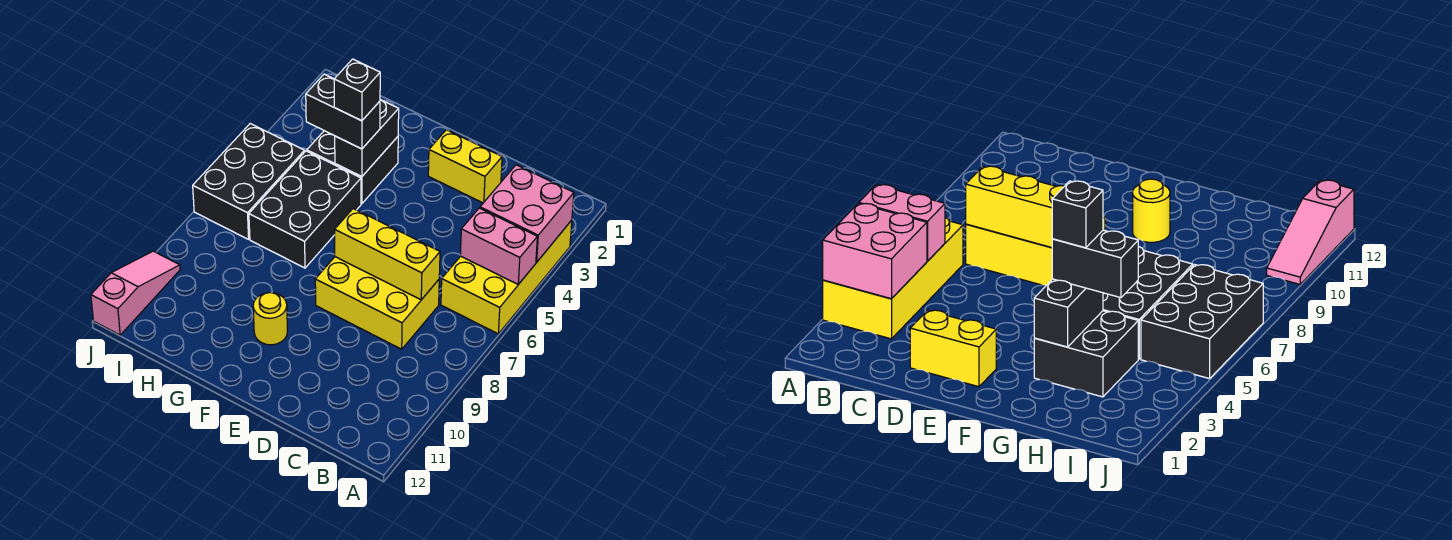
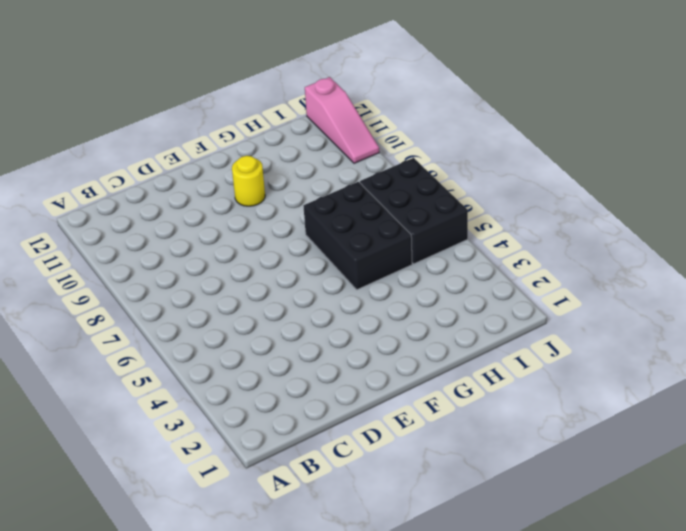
none -> yellow brick A3:B6 level 1
none -> yellow brick C7:E8 level 1
none -> yellow brick D2:E2 level 1

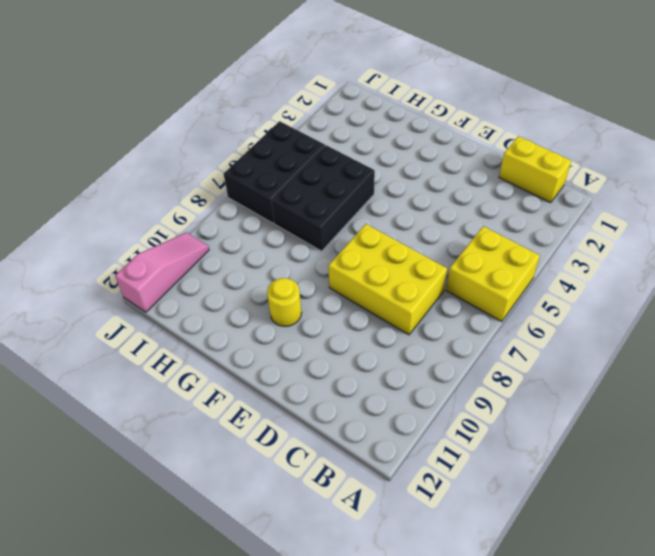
yellow brick A5:B6 level 1 -> yellow brick A3:B6 level 1
yellow brick B1:C1 level 1 -> yellow brick D2:E2 level 1
none -> black brick G3:H4 level 1
none -> pink brick A3:B4 level 2
none -> pink brick A5:B5 level 2

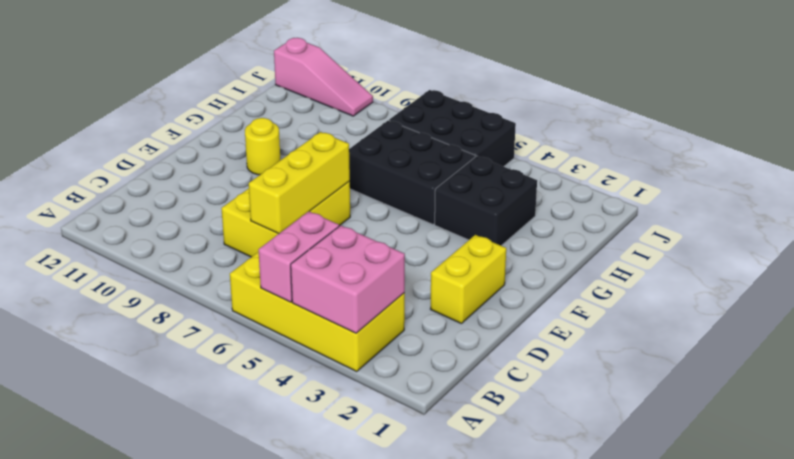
none -> black brick G3:G4 level 2
none -> black brick G4:H4 level 3
none -> black brick G4 level 4

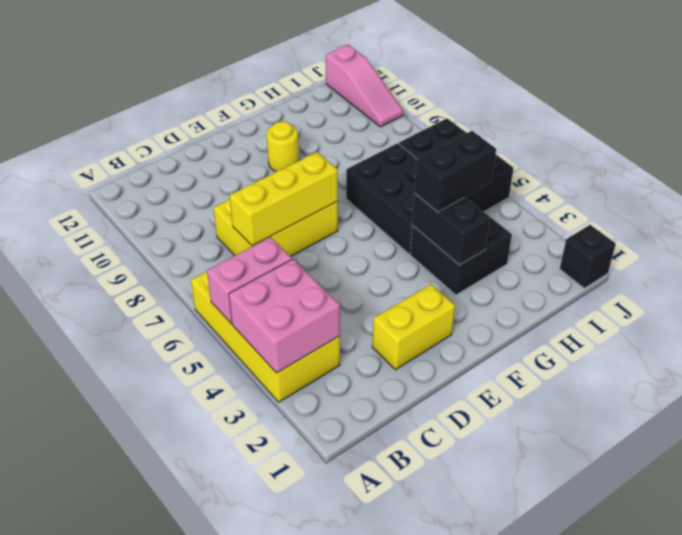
black brick J1 level 1 -> black brick G4 level 4

